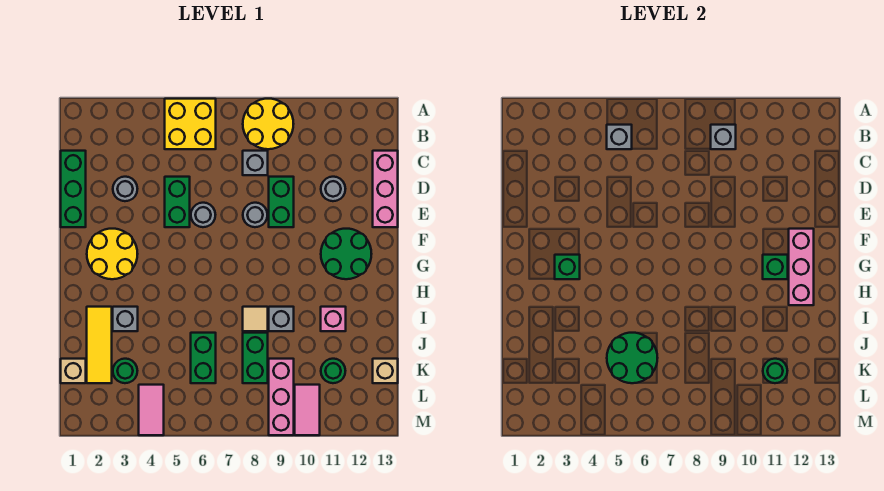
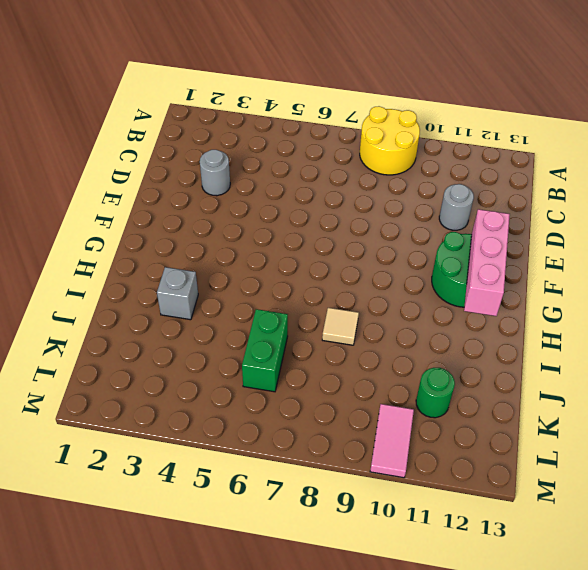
none -> yellow brick A5:B6 level 1
none -> green brick C1:E1 level 1
none -> grey brick C8 level 1
none -> pink brick C13:E13 level 1

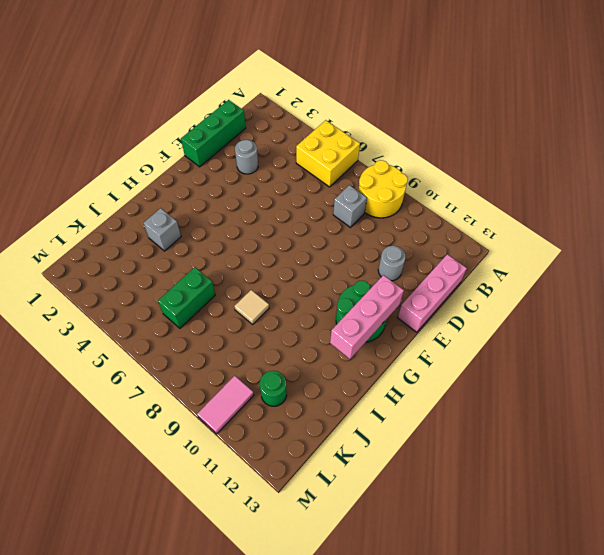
none -> green brick D5:E5 level 1
none -> green brick D9:E9 level 1
none -> grey round brick E6 level 1
none -> grey round brick E8 level 1

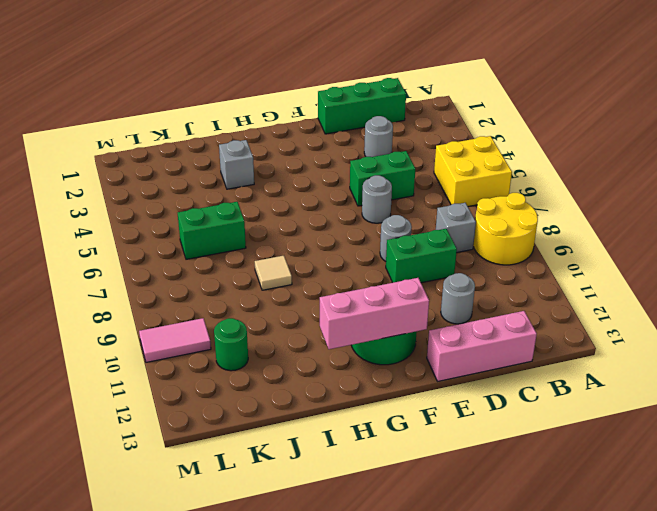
none -> yellow round brick F2:G3 level 1
none -> yellow tile I2:K2 level 1
none -> grey brick I9 level 1
none -> pink brick I11 level 1

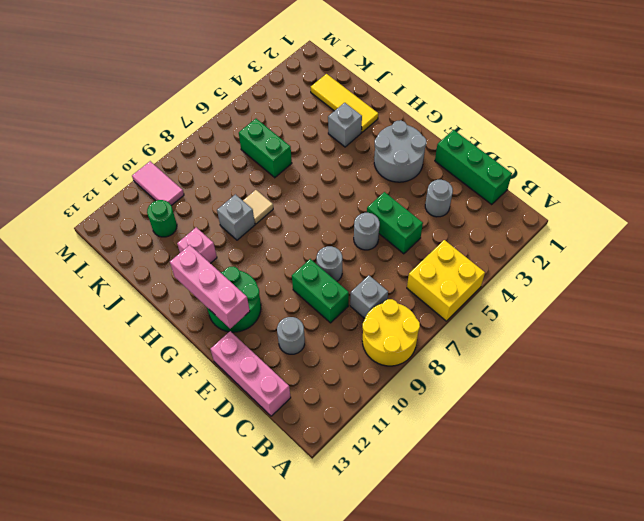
grey round brick F2:G3 level 1 -> yellow round brick F2:G3 level 1
none -> green brick J8:K8 level 1
none -> tan brick K1 level 1
none -> green round brick K3 level 1
none -> pink brick K9:M9 level 1

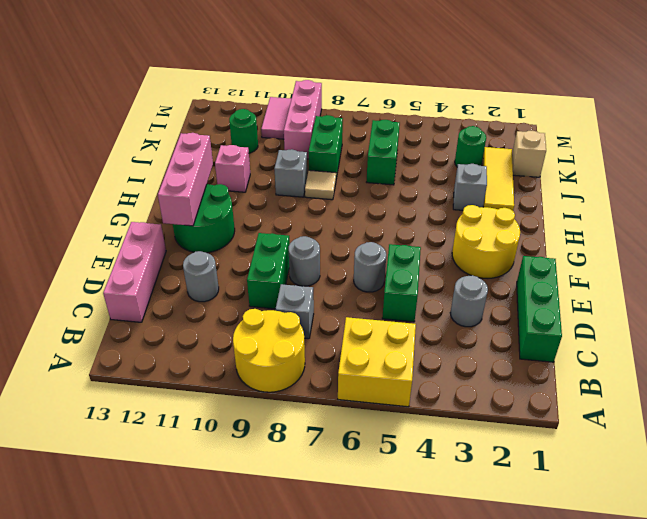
none -> tan brick K13 level 1
none -> pink tile L4:M4 level 1
none -> grey brick B5 level 2
none -> grey brick B9 level 2

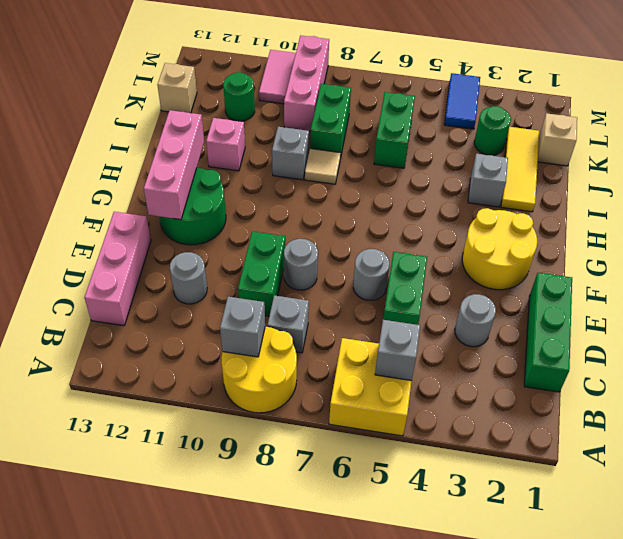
blue tile L4:M4 level 1 -> pink tile L4:M4 level 1
none -> green brick G3 level 2
none -> green brick G11 level 2
none -> green round brick J5:K6 level 2
none -> green round brick K11 level 2

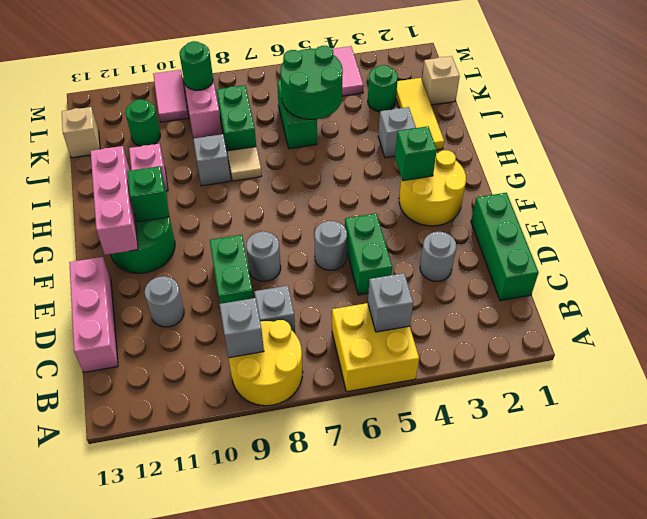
green round brick L9 level 2 -> green round brick K11 level 2

